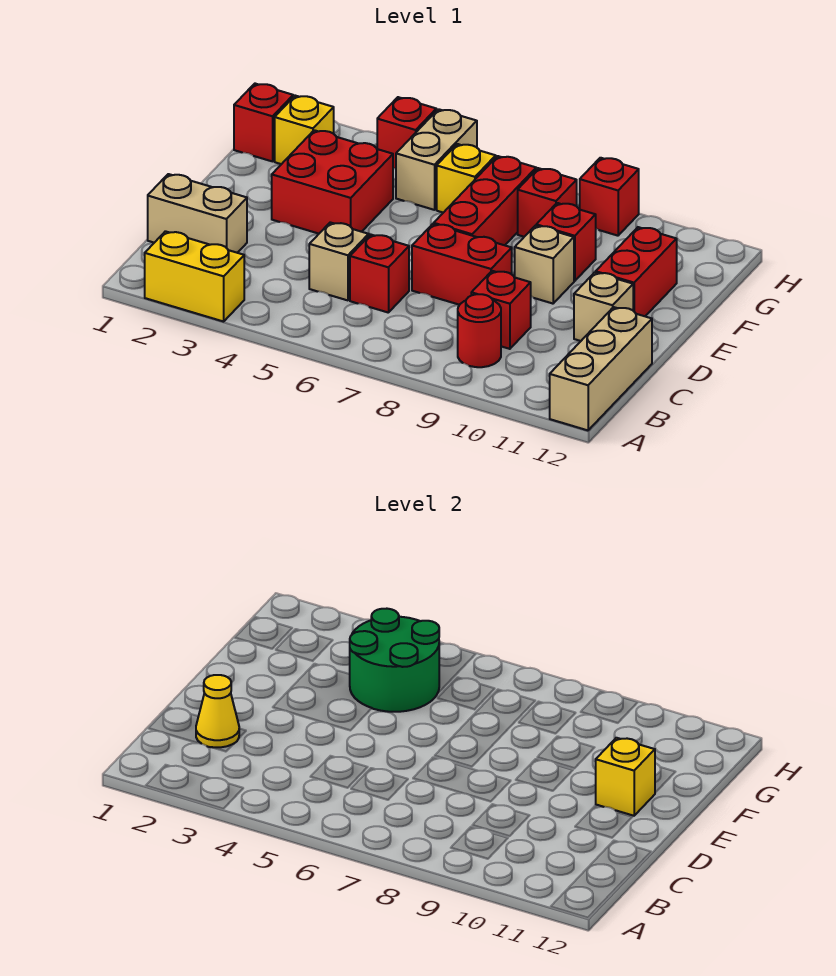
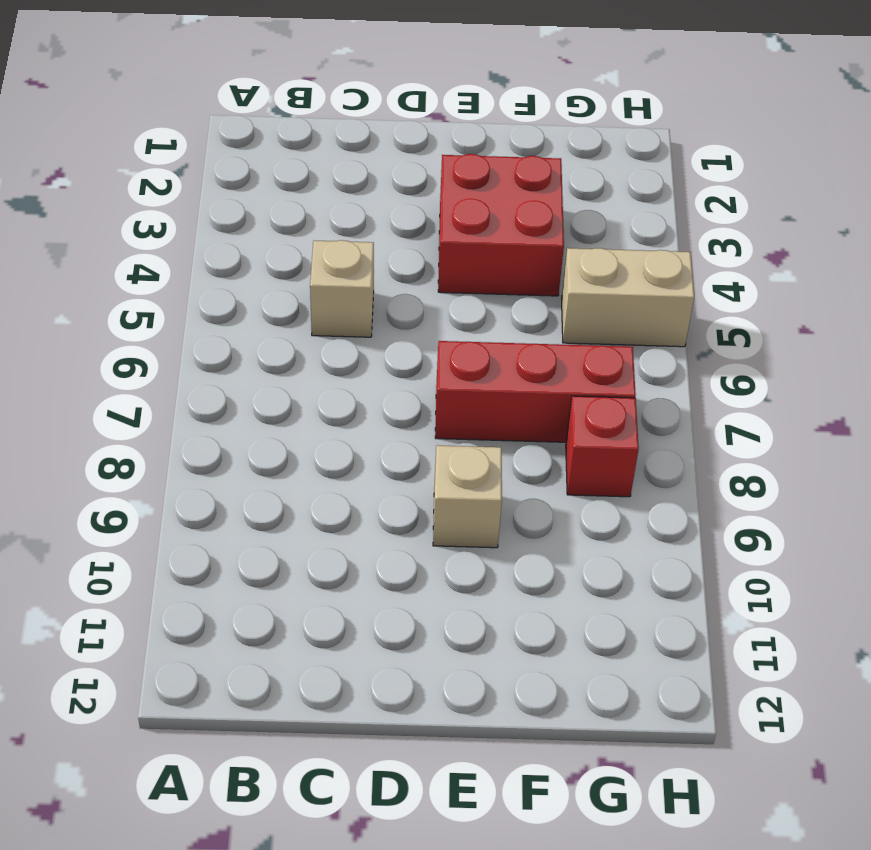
none -> yellow brick A2:A3 level 1
none -> tan brick A12:C12 level 1
none -> red round brick B9 level 1

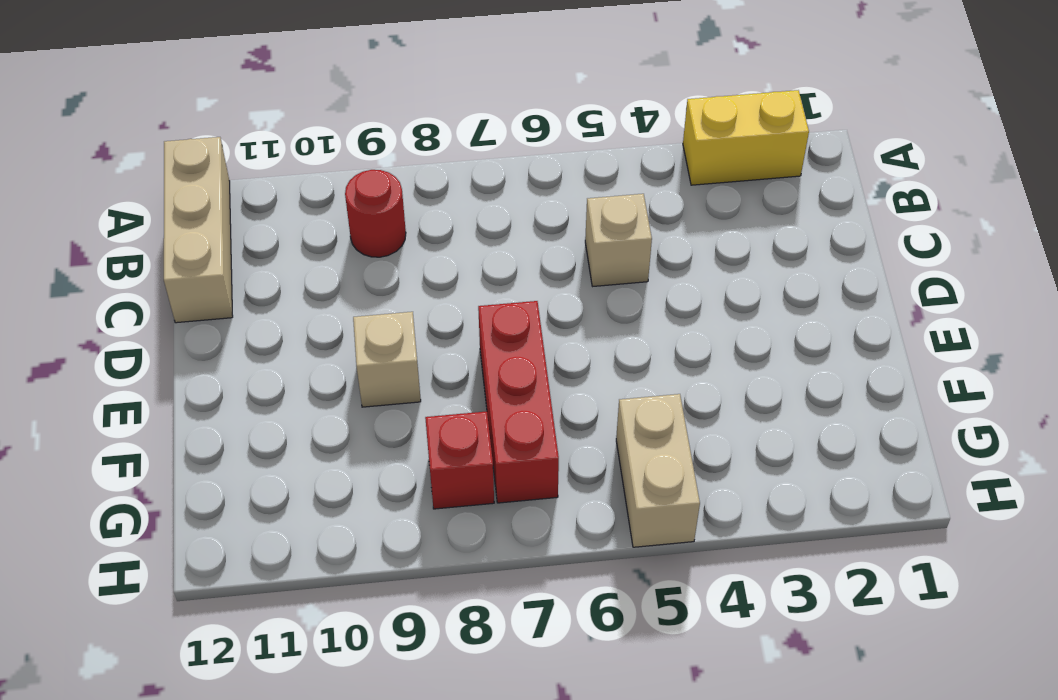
none -> tan brick C1:C2 level 1
none -> red brick C6 level 1
none -> red brick C9 level 1

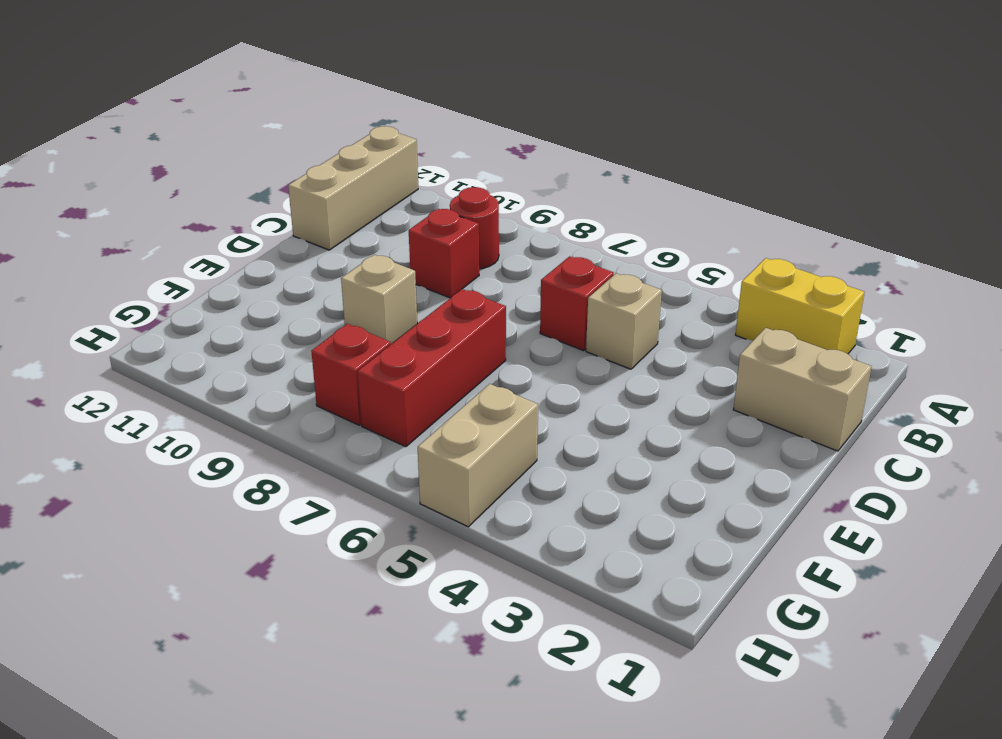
none -> red brick D7:D8 level 1
none -> tan brick D11 level 1
none -> red brick E3:F4 level 1

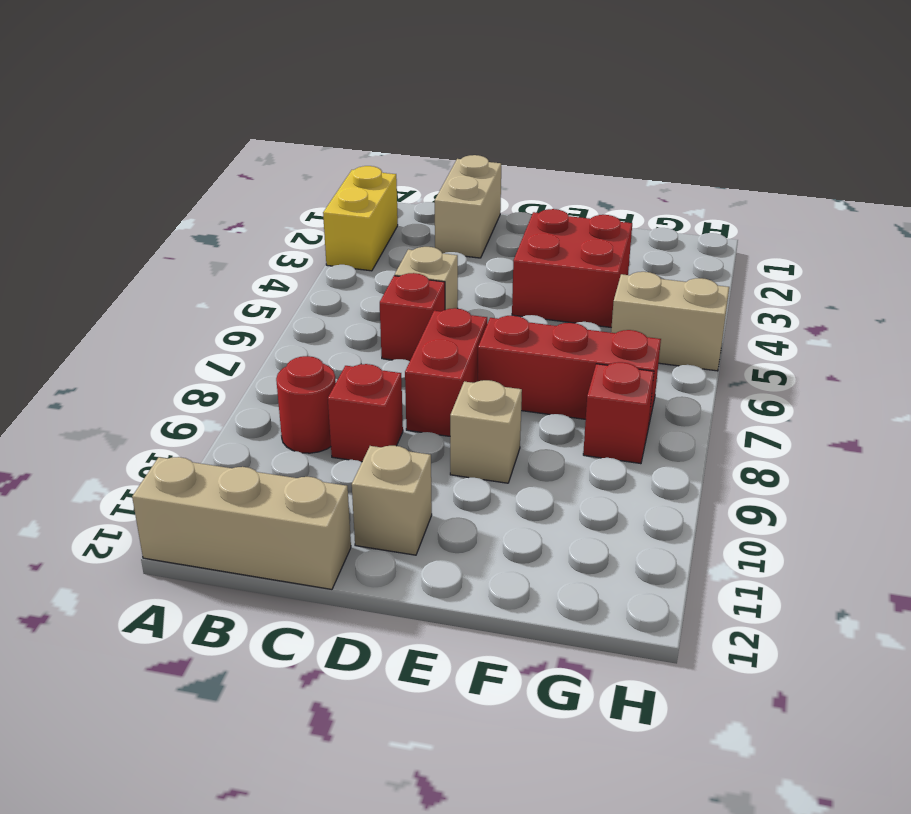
none -> red brick E11:F11 level 1
none -> red brick F9 level 1
none -> red brick G1 level 1

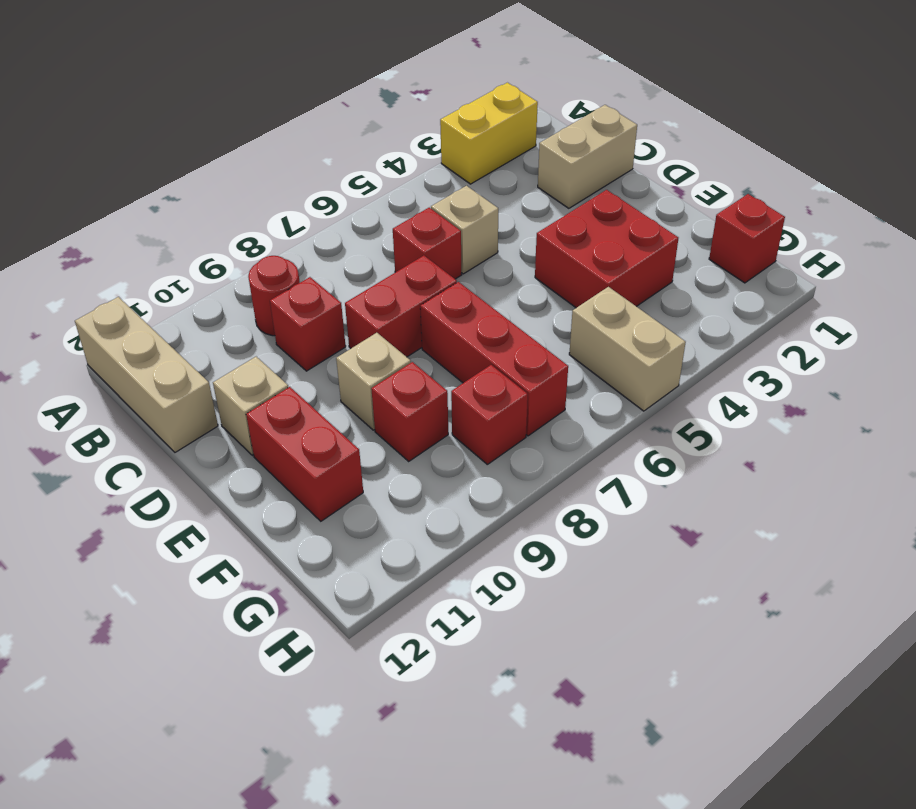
none -> yellow brick G2 level 1
none -> yellow brick G6 level 1
none -> red brick H4 level 1

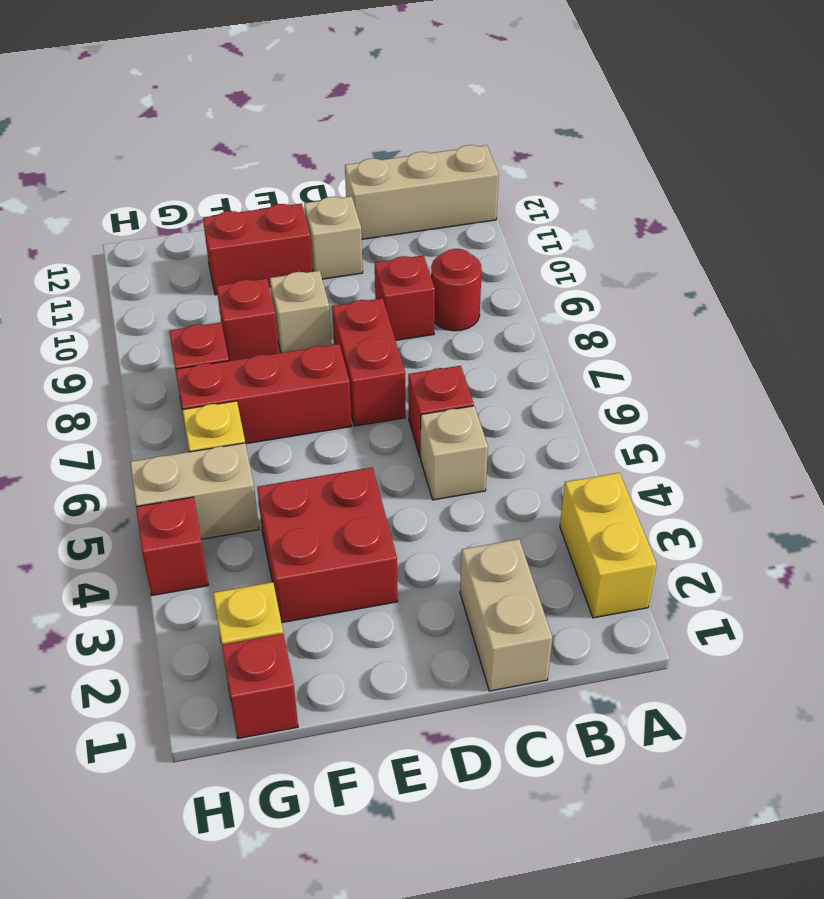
none -> red brick H9 level 1
none -> yellow cone C2 level 2
none -> yellow brick E11 level 2

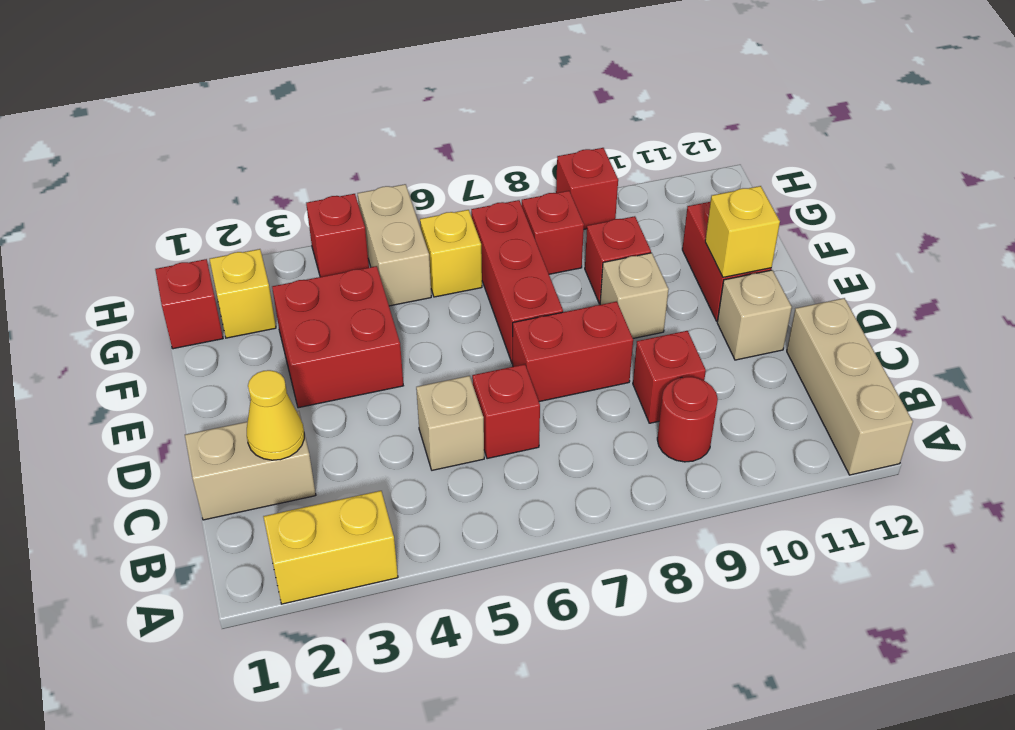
none -> green round brick F4:G5 level 2

